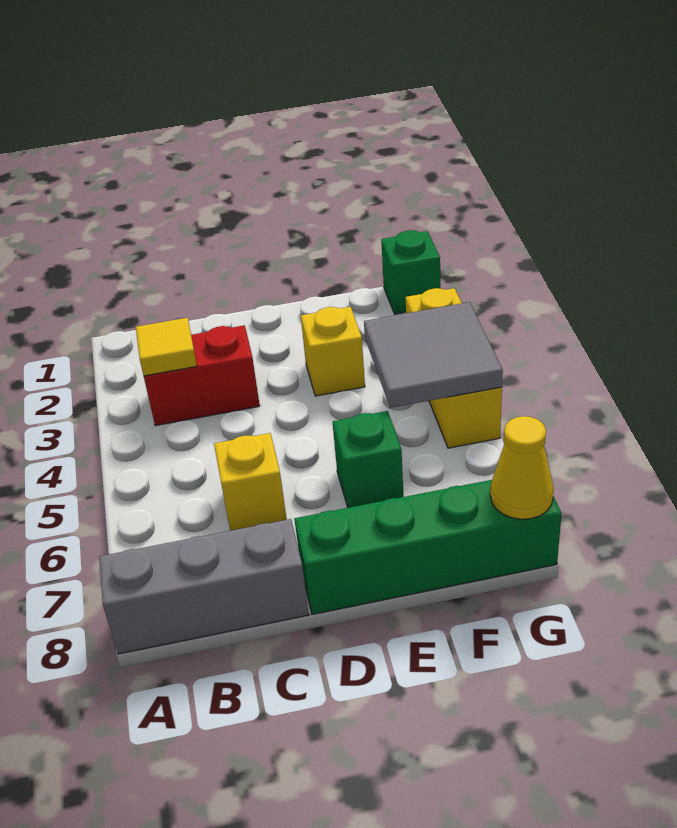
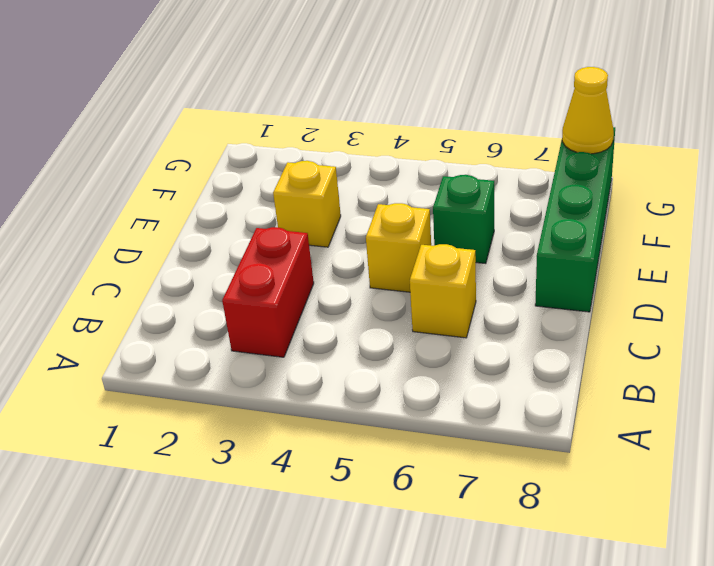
yellow brick D5 level 1 -> none
none -> grey brick A8:C8 level 1
none -> green brick G1 level 1

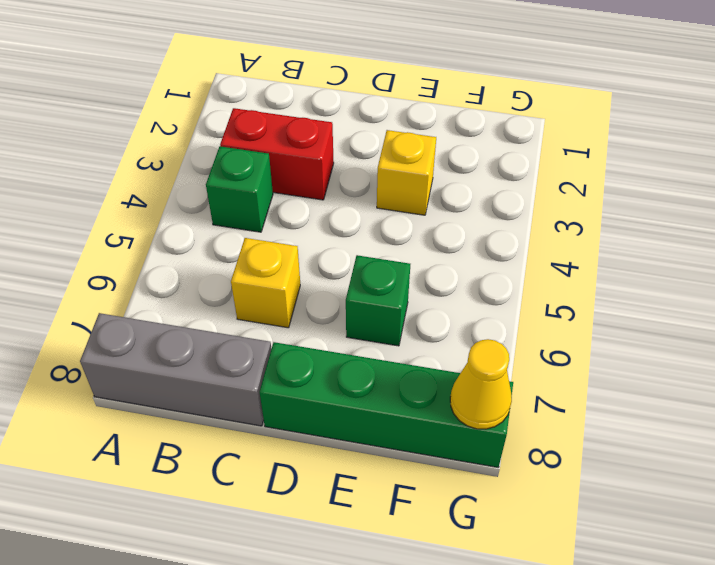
green brick B4 level 1 -> green brick G1 level 1
none -> yellow brick G3:G5 level 1
none -> yellow tile B3 level 2

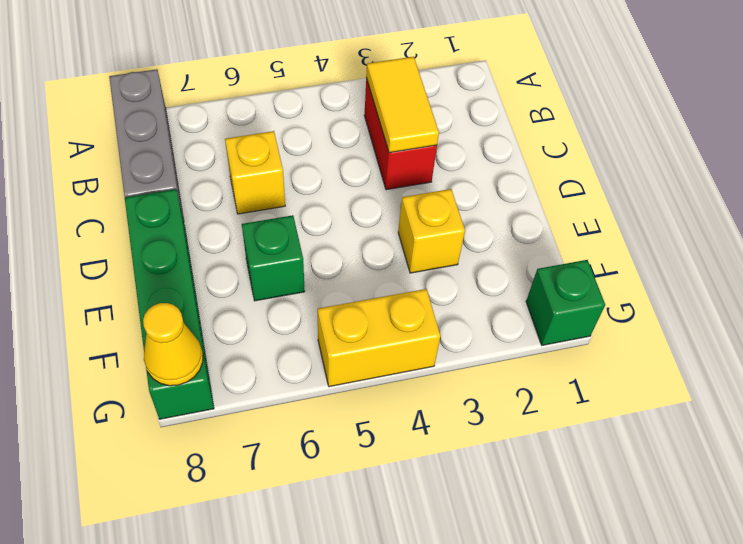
yellow tile B3:C3 level 2 -> yellow tile B3 level 2
yellow brick G4:G5 level 1 -> yellow brick G3:G5 level 1
none -> grey tile F4:G5 level 2

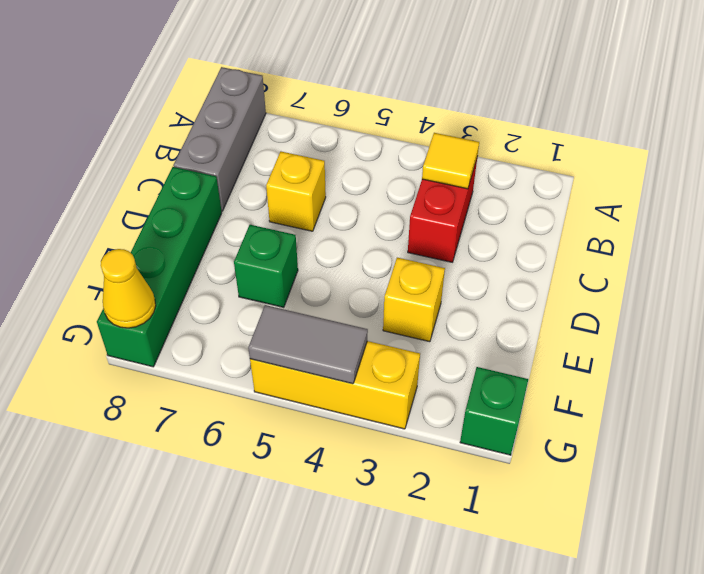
grey tile G4:G5 level 2 -> grey tile F4:G5 level 2

